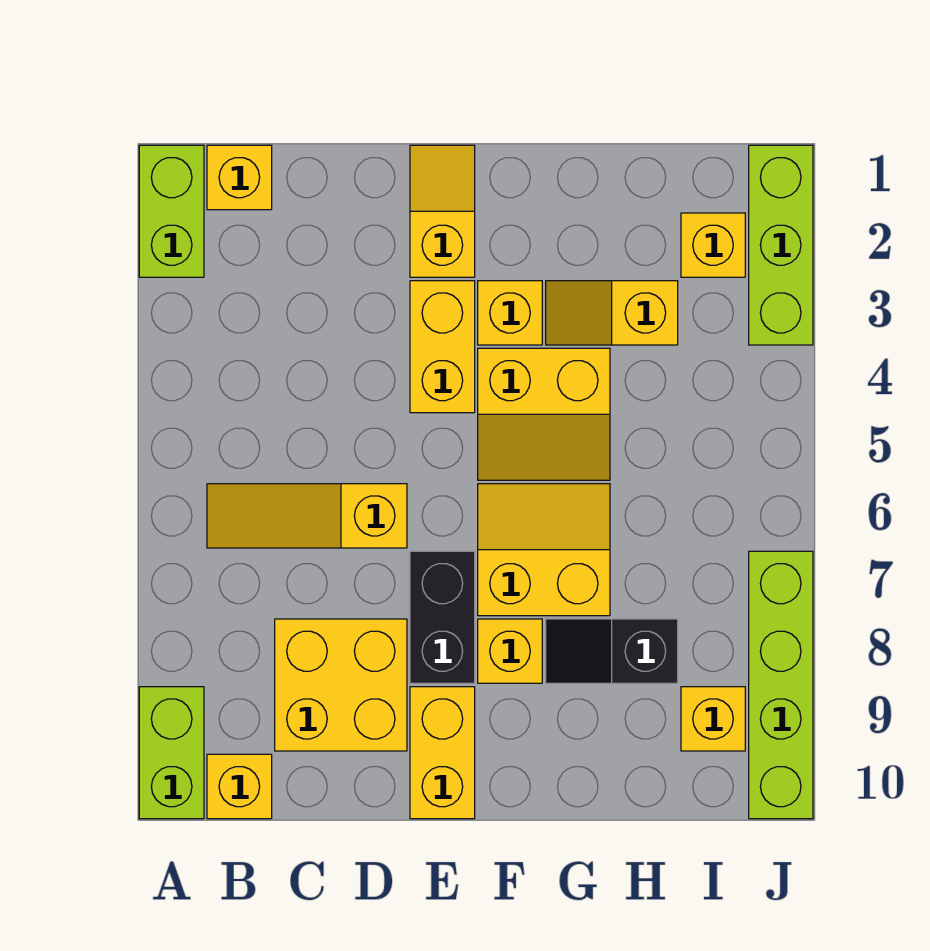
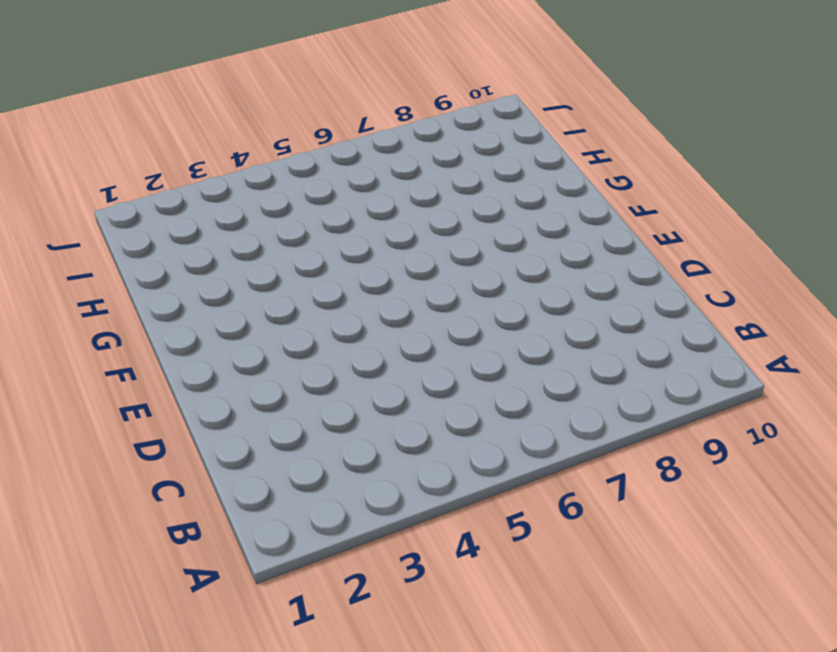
none -> lime brick A1:A2 level 1
none -> lime brick A9:A10 level 1
none -> yellow brick B1 level 1

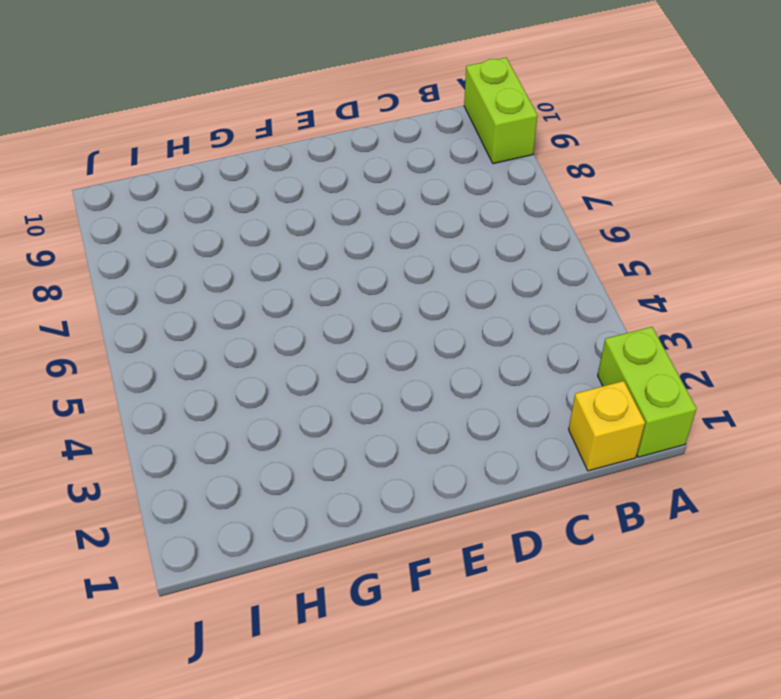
none -> yellow slope B6:D6 level 1 top D
none -> yellow brick B10 level 1
none -> yellow brick C8:D9 level 1

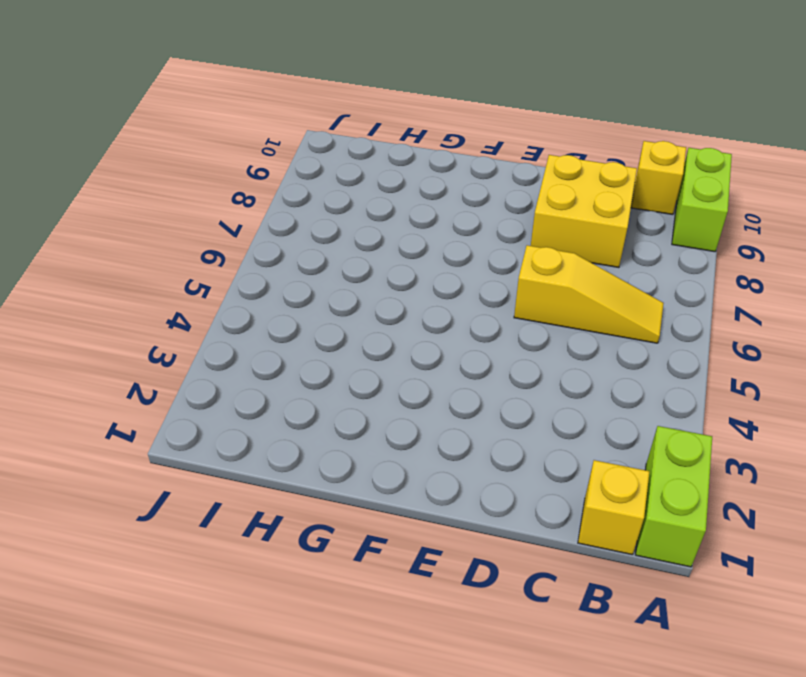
none -> yellow slope E1:E2 level 1 top 2
none -> yellow brick E3:E4 level 1
none -> black brick E7:E8 level 1

